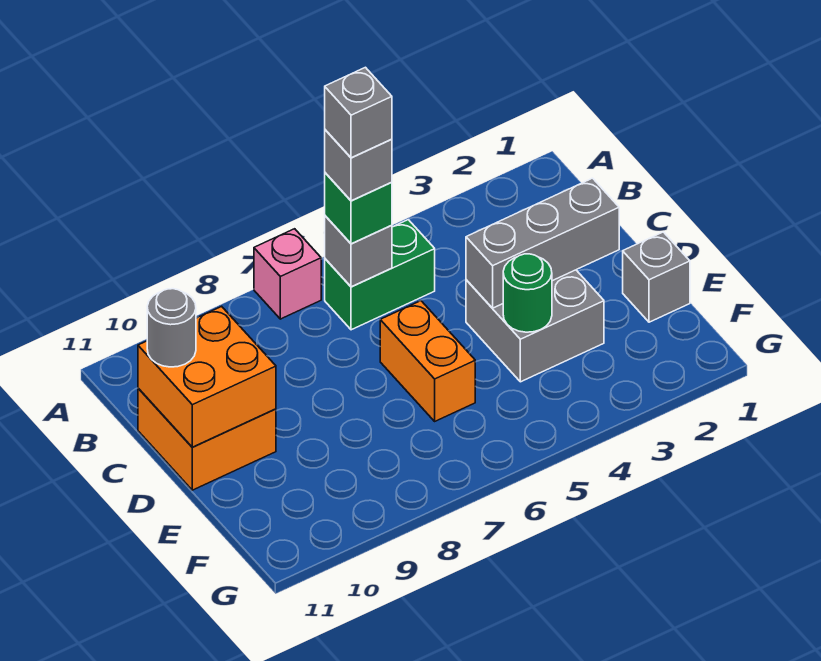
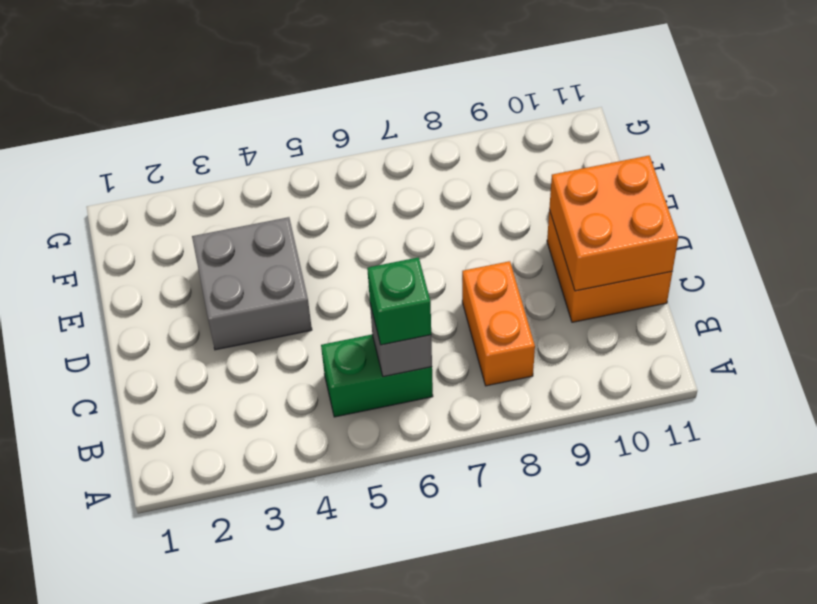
orange brick B8:C8 level 1 -> orange brick D6:E6 level 1
none -> pink brick A7 level 1
none -> grey brick E1 level 1
none -> grey brick D2:D4 level 2

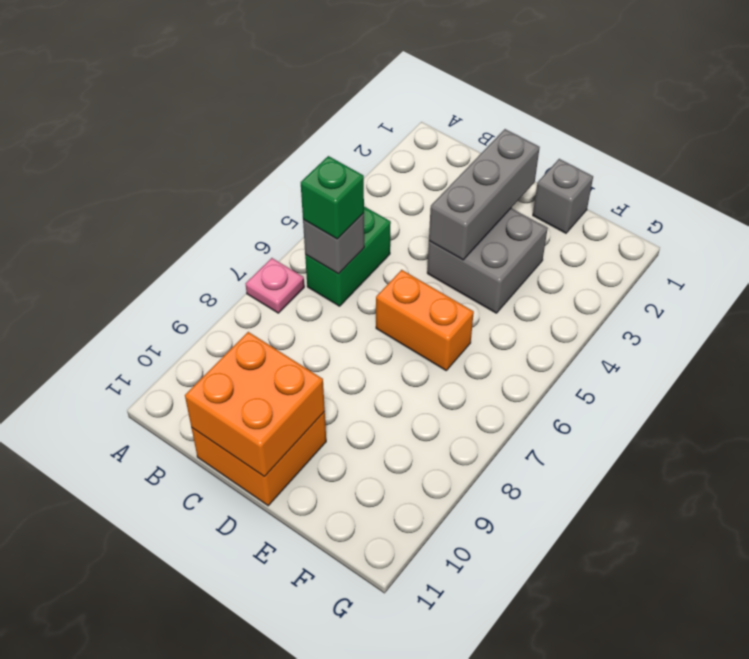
pink plate A7 level 1 -> pink brick A7 level 1
none -> green round brick E4 level 2
none -> grey round brick C11 level 3
none -> grey brick B6 level 4

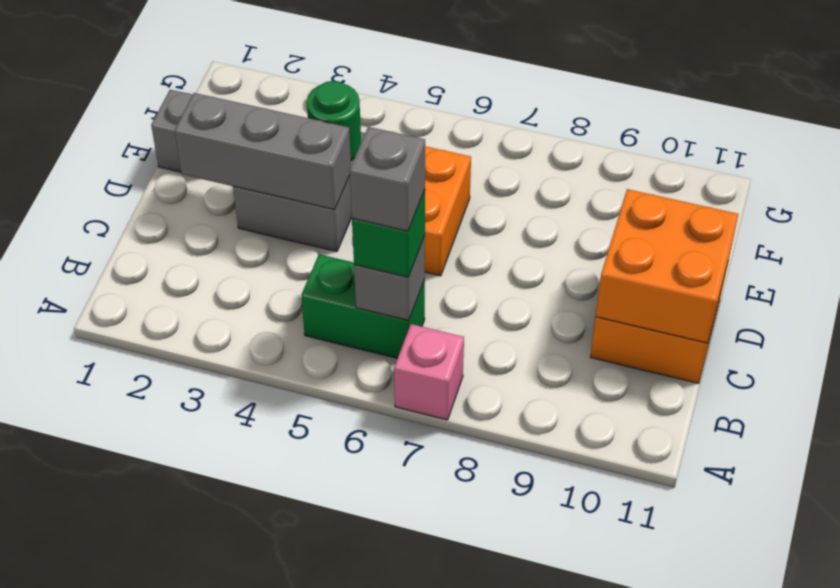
none -> grey round brick C11 level 3
none -> grey brick B6 level 5

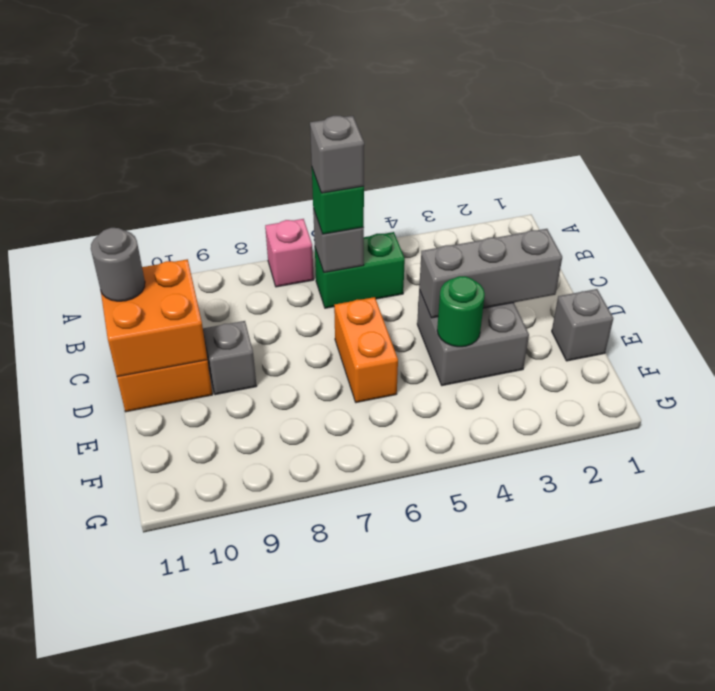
grey brick D9 level 1 -> grey brick B6 level 5

